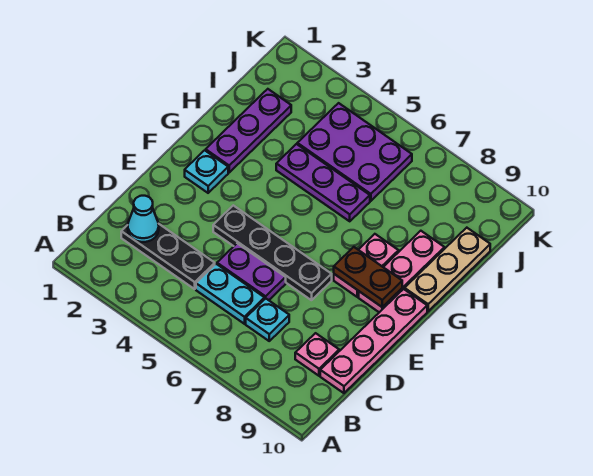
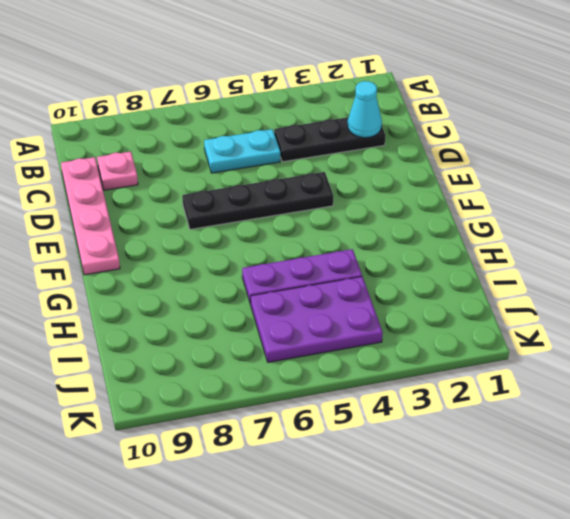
none -> cyan plate C7 level 1
none -> purple plate D5:D6 level 1
none -> cyan plate F2 level 1

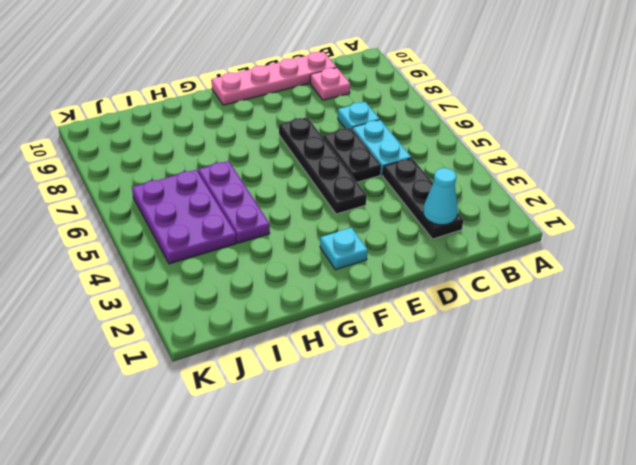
black plate D5:D6 level 1 -> purple plate D5:D6 level 1
none -> pink plate F8:G8 level 1
none -> pink plate F9:H9 level 1
none -> purple plate G2:I2 level 1

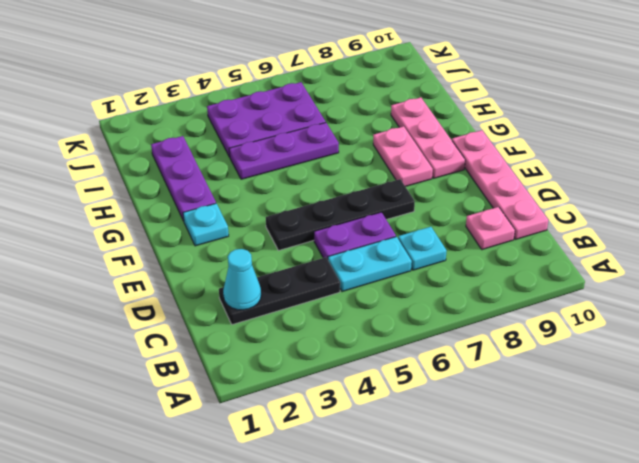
none -> tan plate G10:I10 level 1
none -> brown plate F8:F9 level 2

